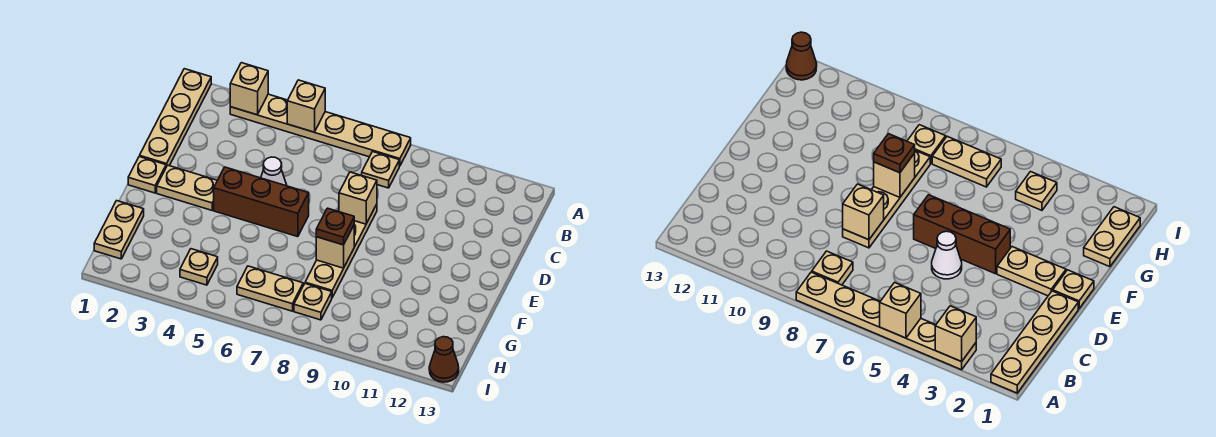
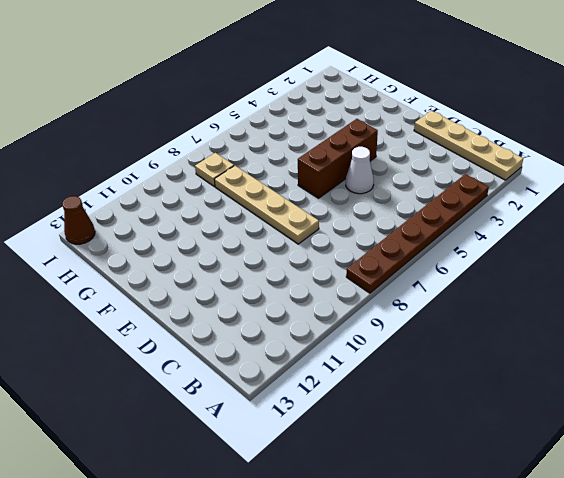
brown plate A3:A8 level 1 -> tan plate A3:A8 level 1
none -> tan plate B8 level 1
none -> tan plate E1 level 1
none -> tan plate E2:E3 level 1

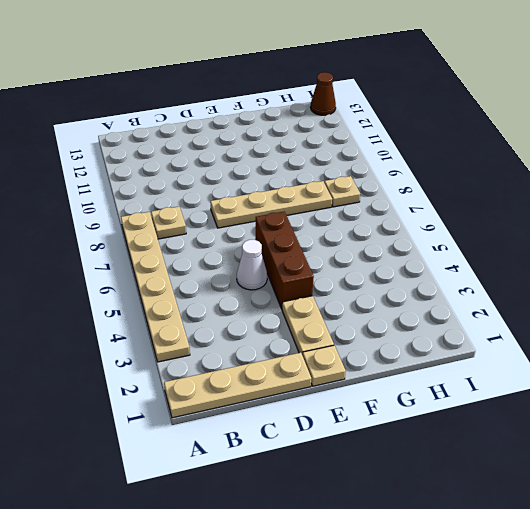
none -> tan plate G1:H1 level 1
none -> tan plate H4 level 1
none -> tan plate H6:H7 level 1

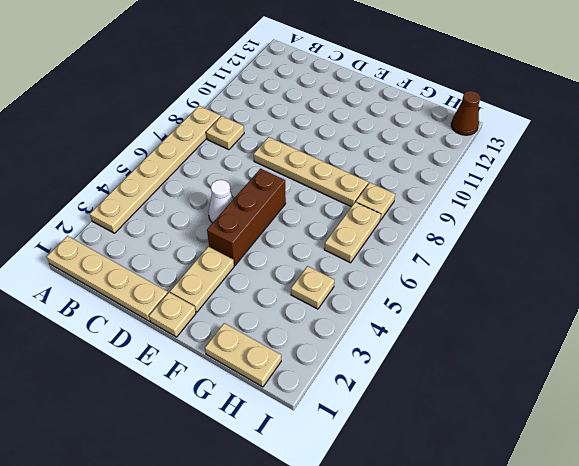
none -> tan brick A3 level 2
none -> tan brick A5 level 2
none -> tan brick D8 level 2

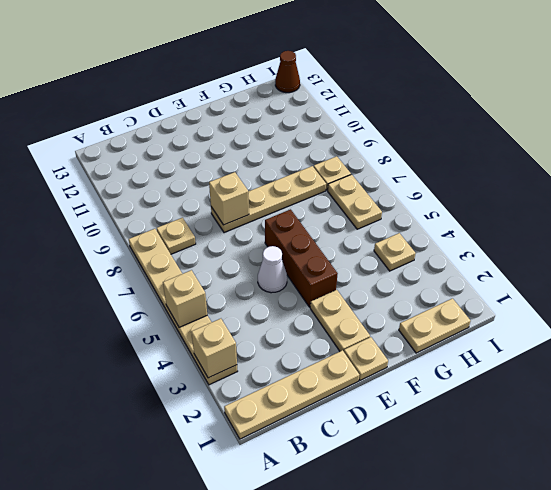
none -> tan brick F8 level 2
none -> brown plate F8 level 3

